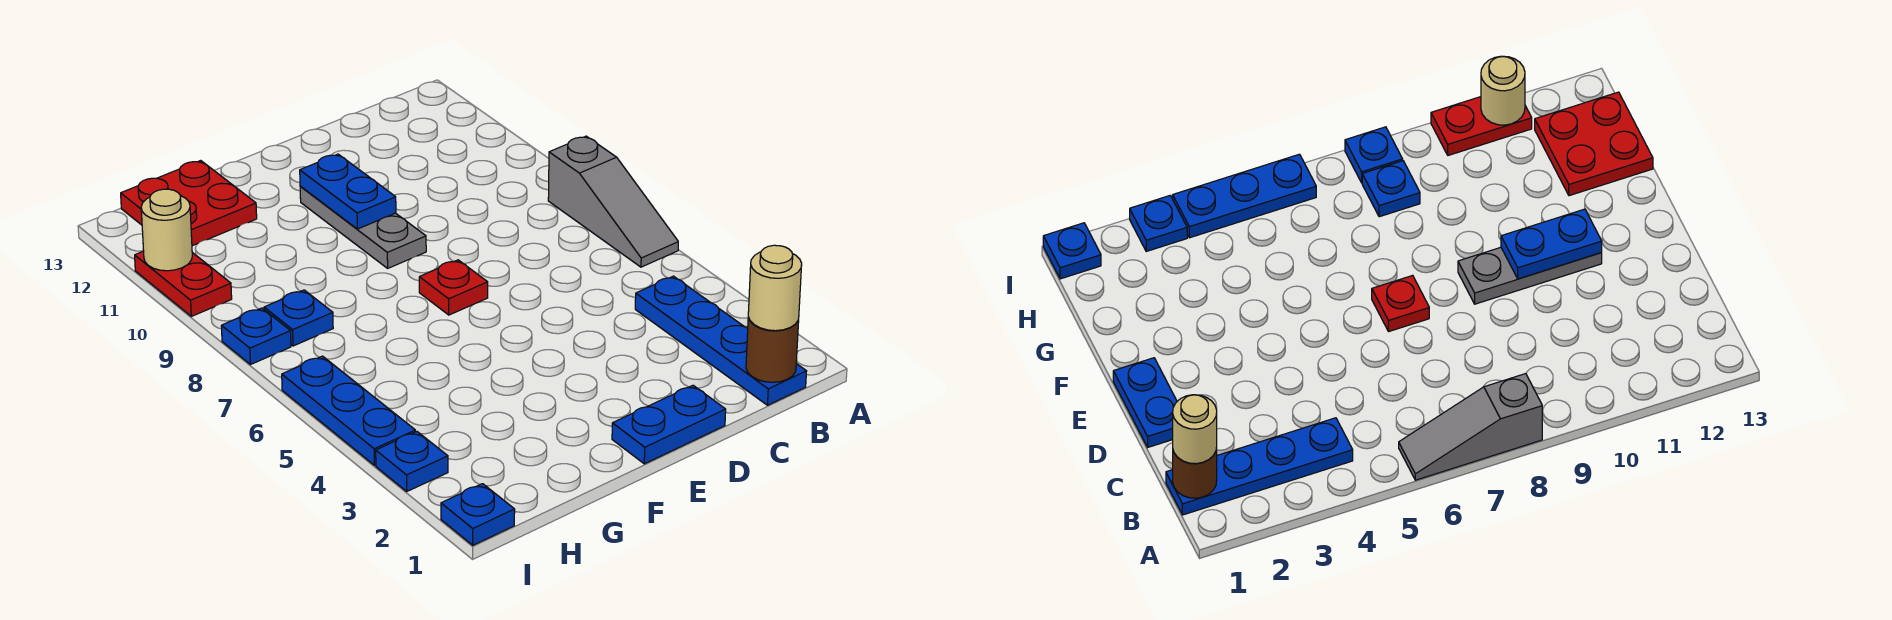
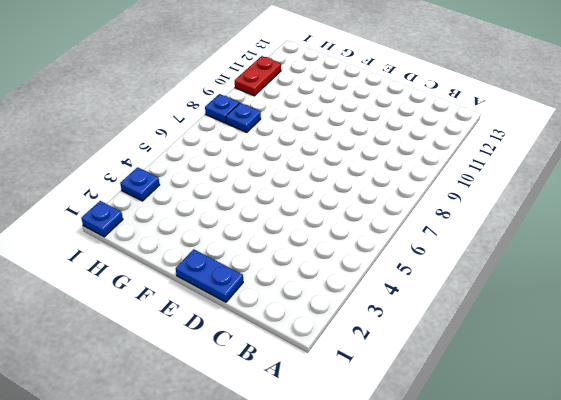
none -> grey slope A6:A8 level 1 top 8
none -> blue plate B1:B4 level 1
none -> red plate E7 level 1

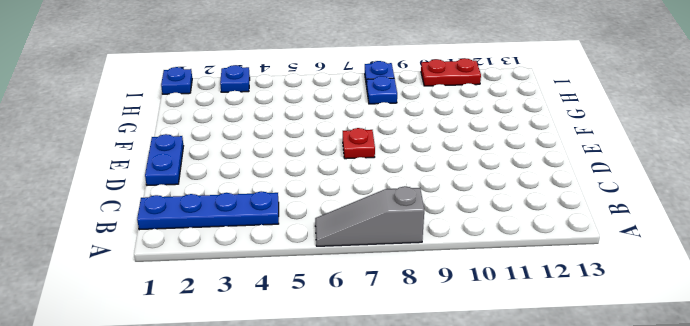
none -> grey plate E9:E11 level 1
none -> red plate G12:H13 level 1
none -> blue plate I4:I6 level 1

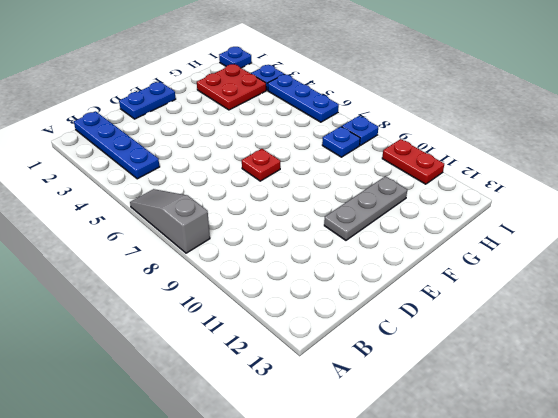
grey plate E11:G11 level 1 -> grey plate E9:E11 level 1
red plate G2:H3 level 1 -> red plate G12:H13 level 1
none -> brown round brick B1 level 2
none -> blue plate E10:E11 level 2
none -> tan round brick I11 level 2

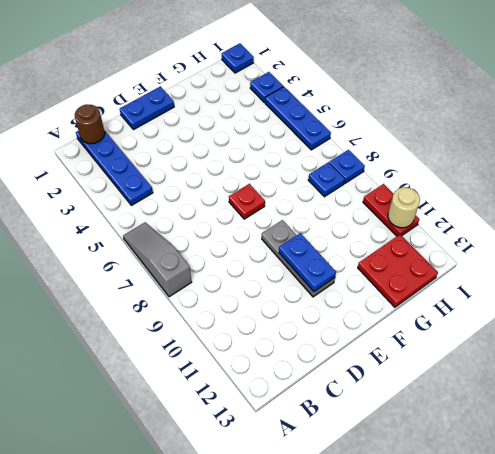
none -> tan round brick B1 level 3

